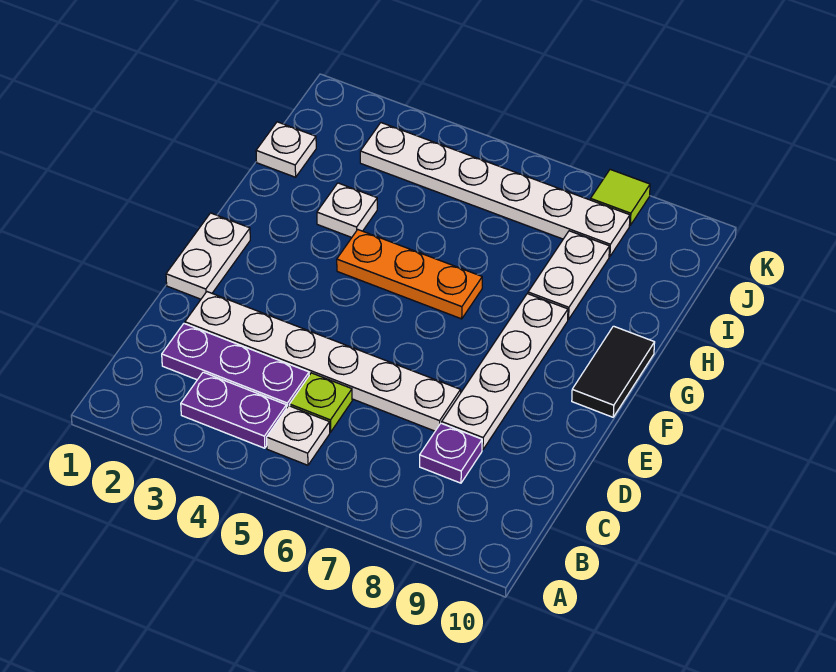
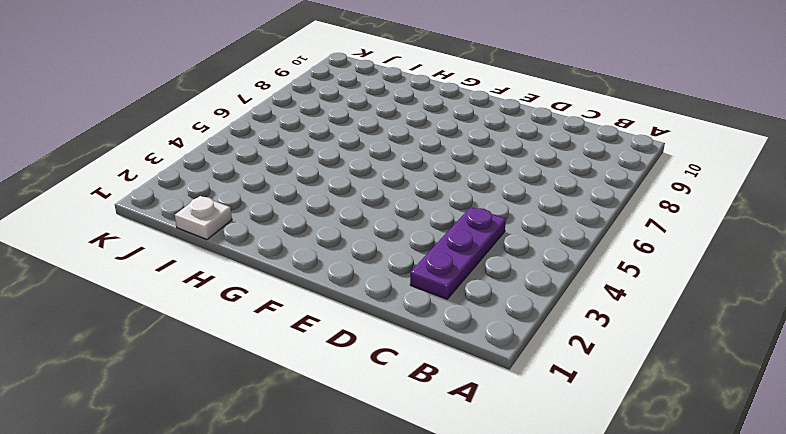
none -> purple plate B3:B4 level 1
none -> white plate B5 level 1
none -> lime plate C5 level 1

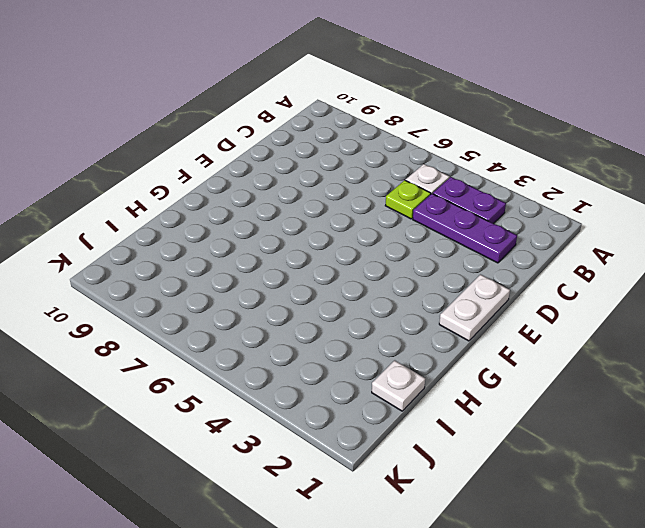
none -> purple plate C8 level 1
none -> white plate D2:D7 level 1
none -> white plate D8:G8 level 1

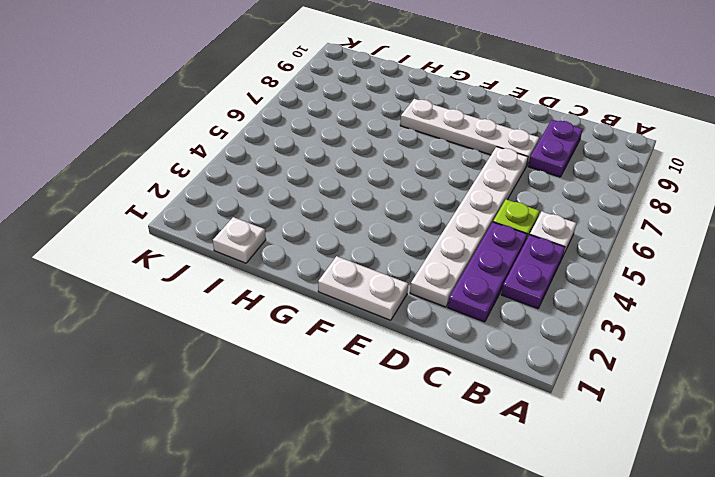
purple plate C8:C9 level 1 -> purple plate C8 level 1
none -> black tile F10:G10 level 1
none -> orange plate G4:G6 level 1
none -> white plate H3 level 1

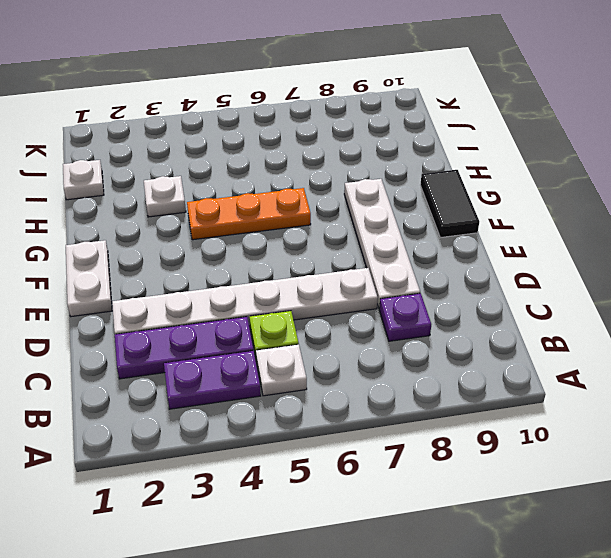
none -> white plate H8:I8 level 1
none -> white plate J3:J8 level 1
none -> lime tile K8 level 1

